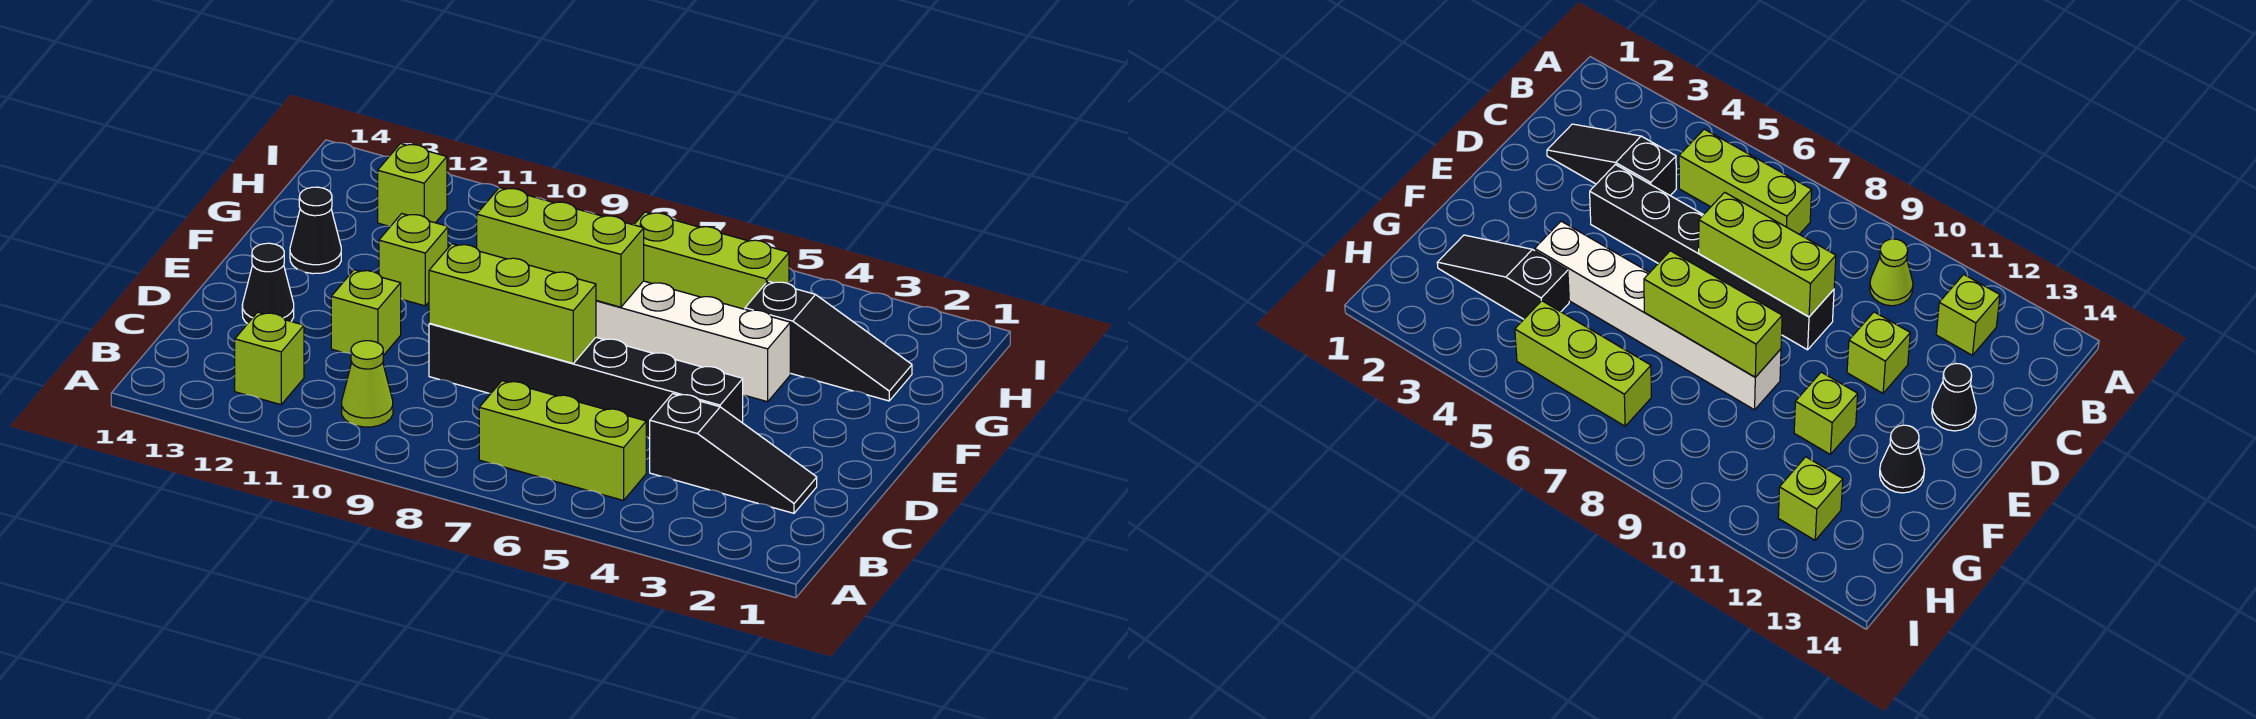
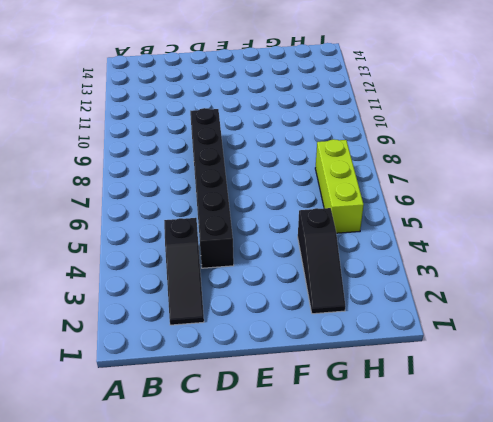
none -> lime brick B5:B7 level 1
none -> lime cone B10 level 1
none -> lime brick B12 level 1

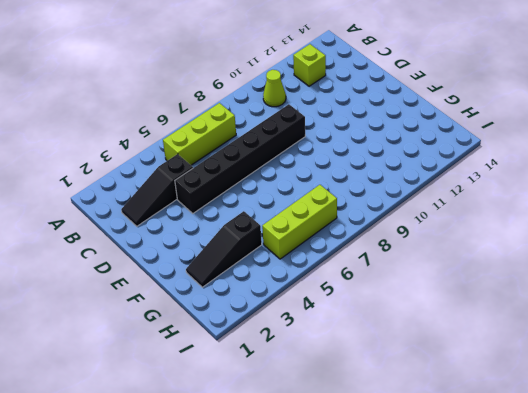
none -> lime brick D11 level 1
none -> black cone D13 level 1
none -> white brick F4:F9 level 1

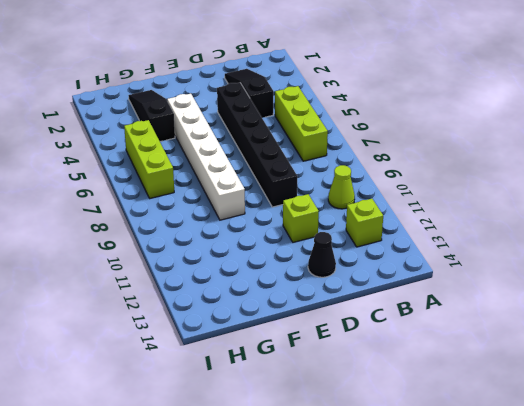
none -> lime brick F11 level 1
none -> black cone F13 level 1
none -> lime brick H12 level 1

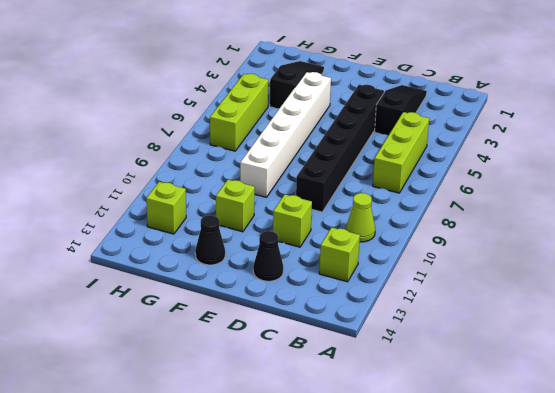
none -> lime brick D7:D9 level 2
none -> lime brick F7:F9 level 2

